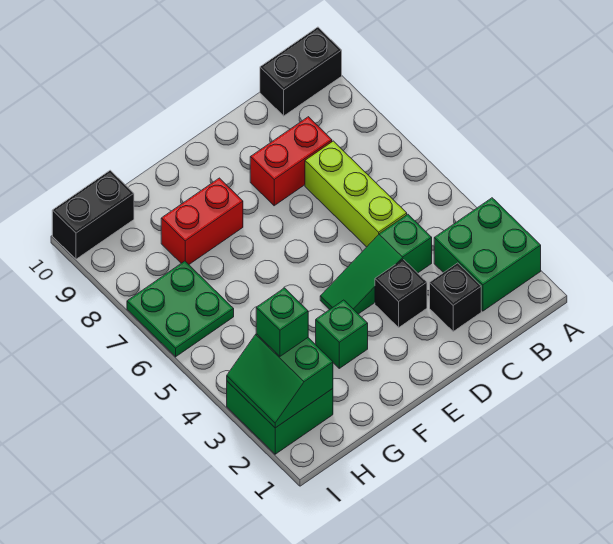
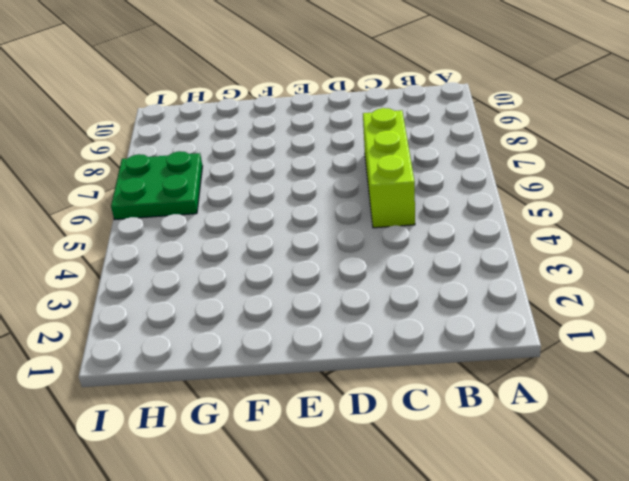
none -> green brick A2:B3 level 1
none -> black brick A10:B10 level 1
none -> black brick C2 level 1

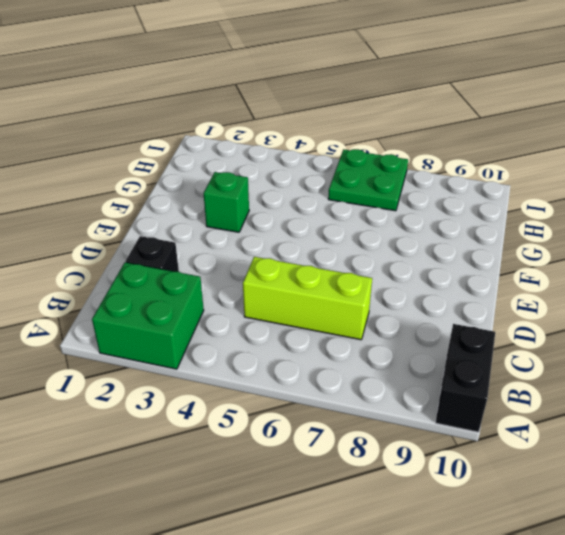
none -> green slope C4:E4 level 1 top C
none -> red brick C8:D8 level 1
none -> black brick D3 level 1

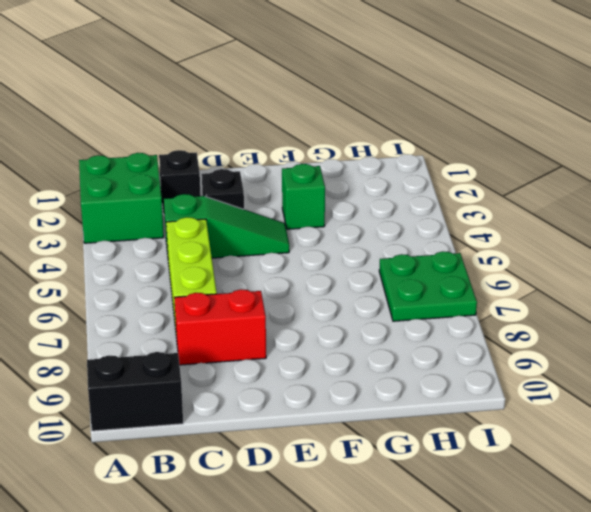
none -> red brick F8:G8 level 1
none -> green brick H2:I3 level 1
none -> black brick H10:I10 level 1

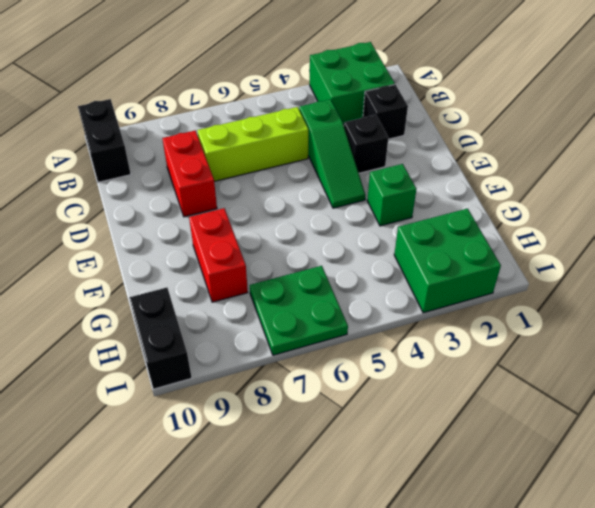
none -> green slope H2:I3 level 2 top H
none -> green brick H3 level 3

